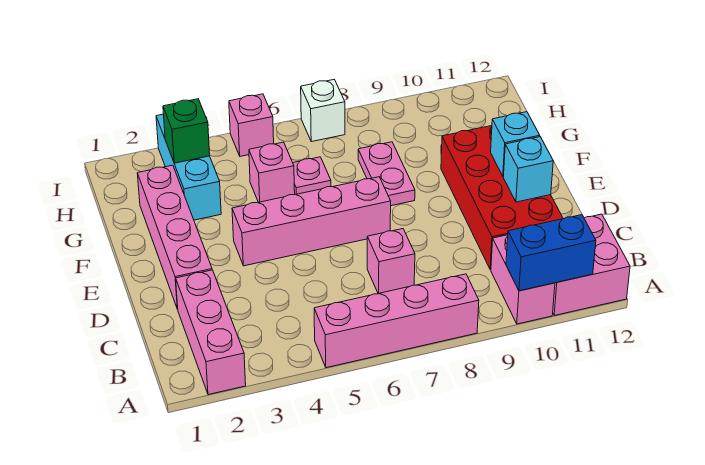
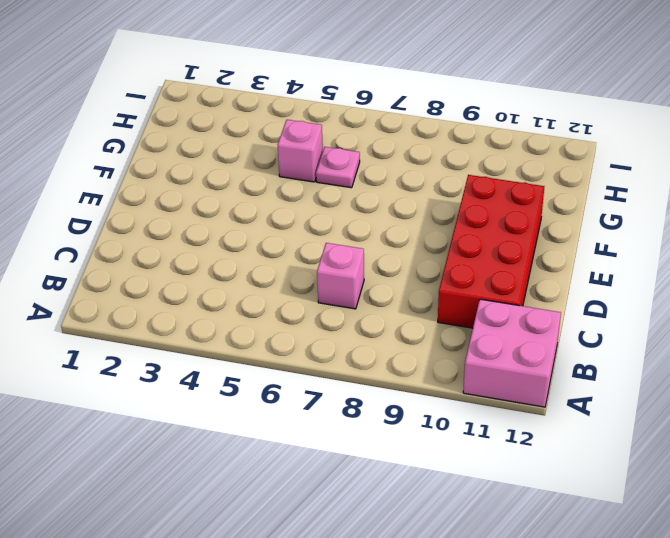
none -> pink brick A2:C2 level 1
none -> pink brick A5:A8 level 1
none -> pink brick A10:B10 level 1

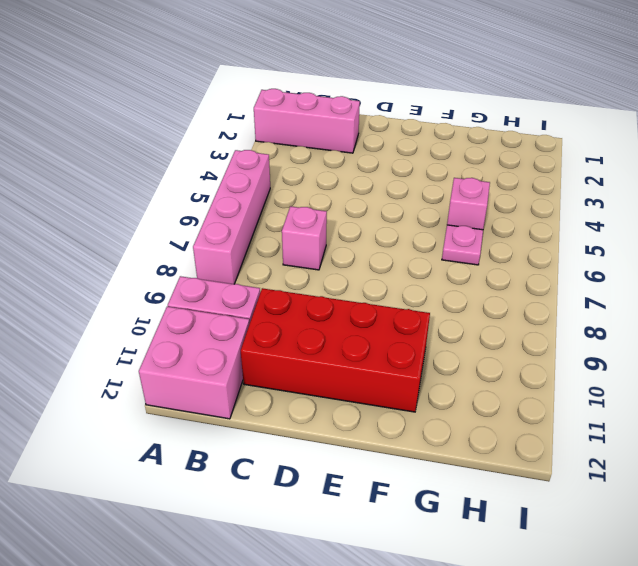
none -> pink brick D2:G2 level 1
none -> pink brick E4:E7 level 1
none -> pink plate F8:G8 level 1

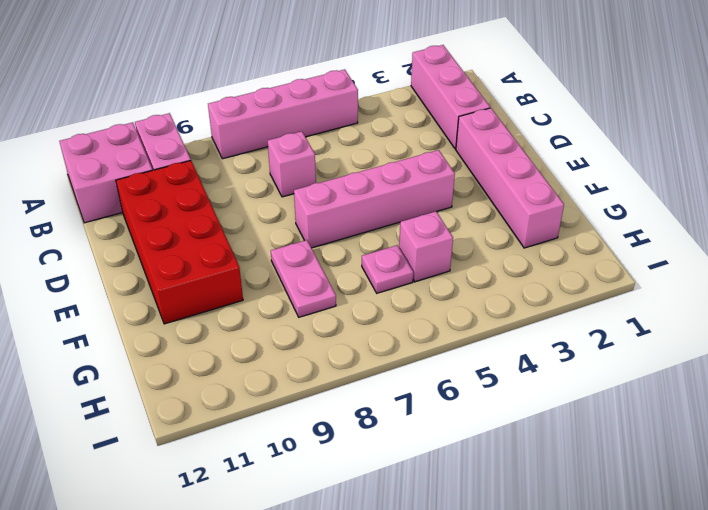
none -> cyan brick G3:I3 level 1
none -> pink brick I5 level 1
none -> white brick I7 level 1

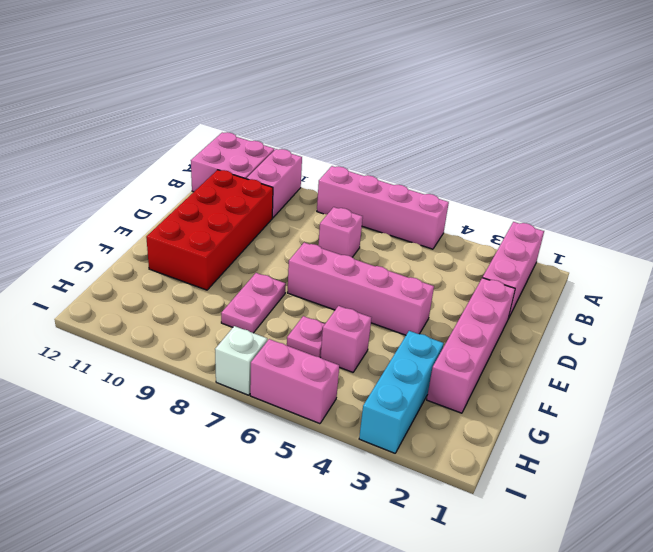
pink brick I5:I6 level 1 -> pink brick I5 level 1
none -> blue brick A10:A11 level 2
none -> cyan brick D11 level 2
none -> cyan brick E11 level 2

